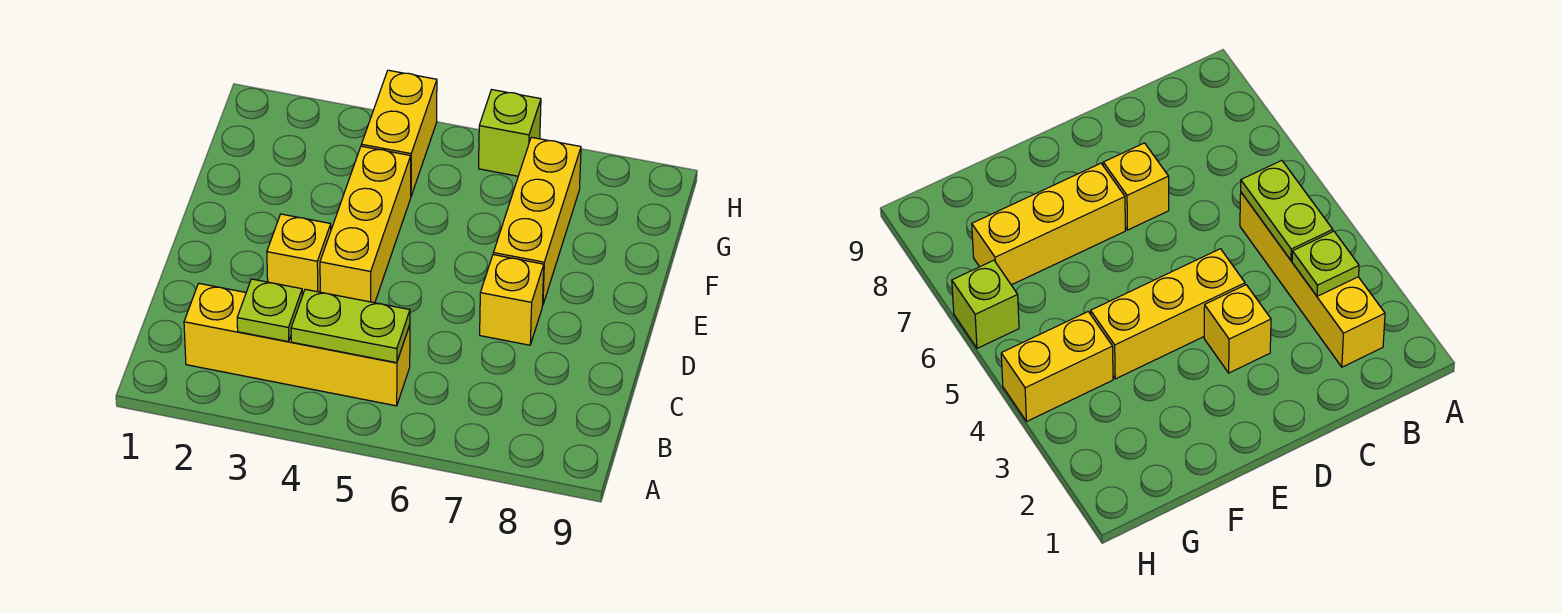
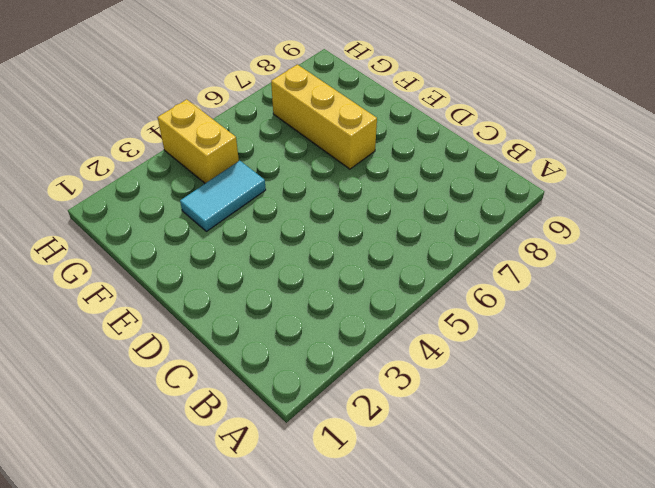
cyan tile F3:F4 level 1 -> yellow brick D4:F4 level 1
none -> yellow brick B2:B5 level 1
none -> yellow brick D3 level 1

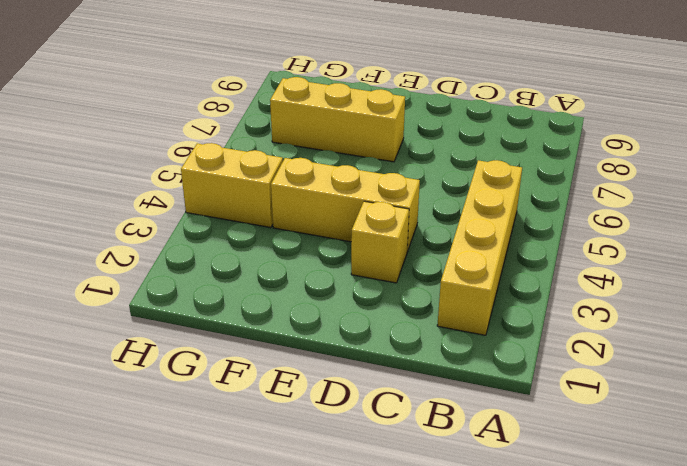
none -> yellow brick D7 level 1
none -> lime brick H6 level 1

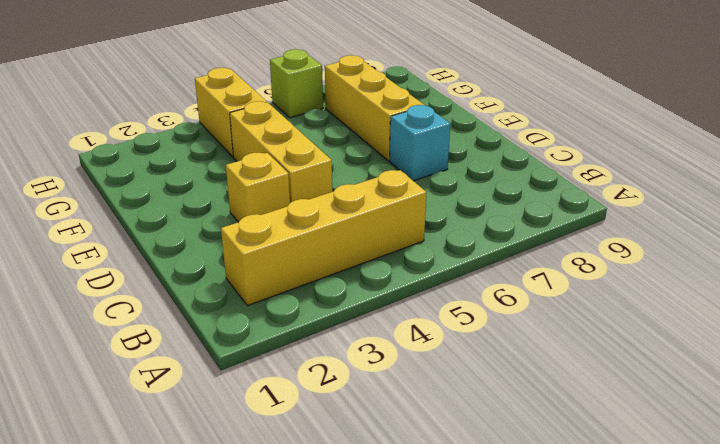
cyan brick D7 level 1 -> yellow brick D7 level 1
none -> lime plate B3 level 2
none -> lime plate B4:B5 level 2

